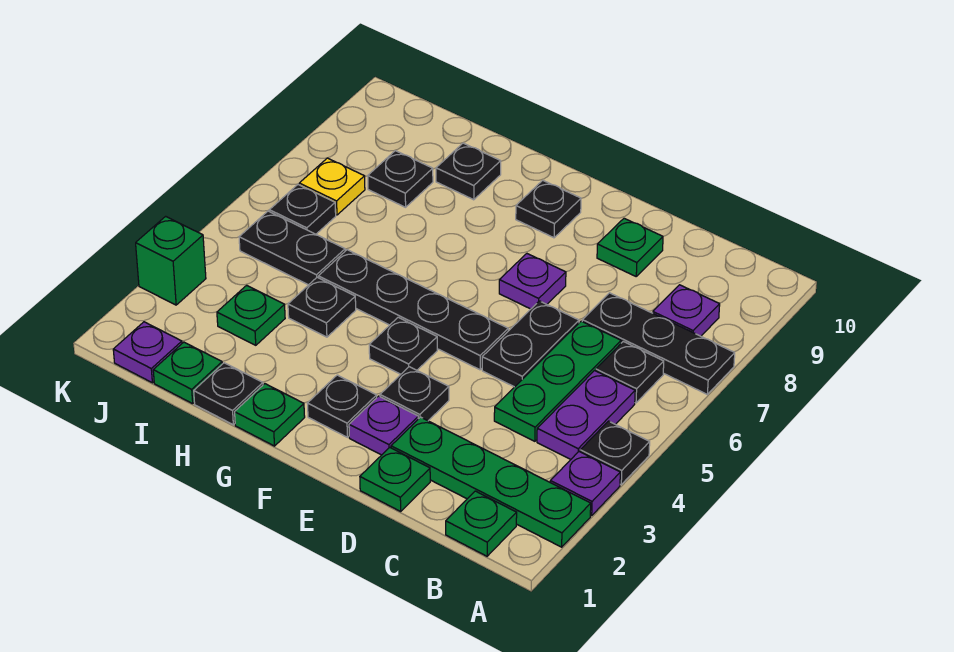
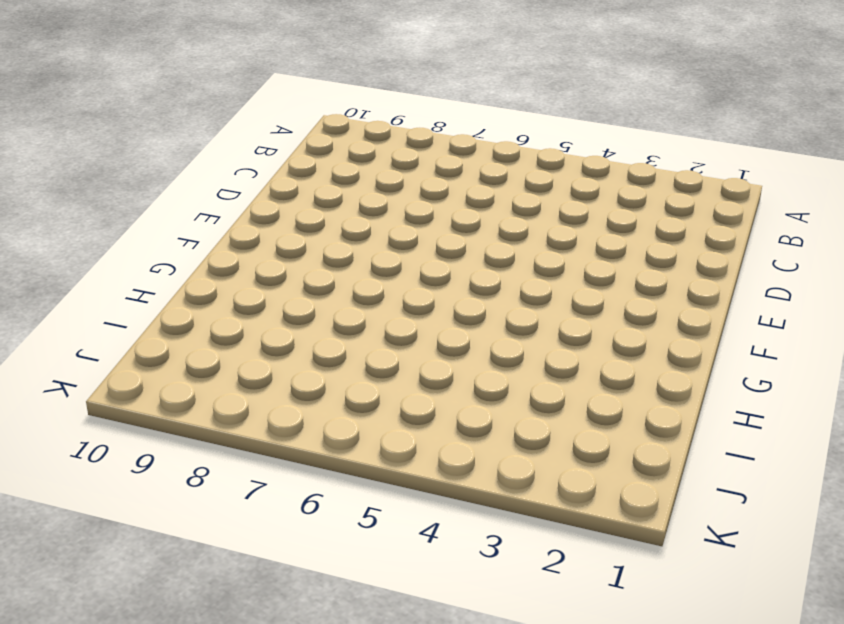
none -> green plate A2:D2 level 1
none -> purple plate A3 level 1
none -> black plate A4 level 1
none -> black plate A7:C7 level 1

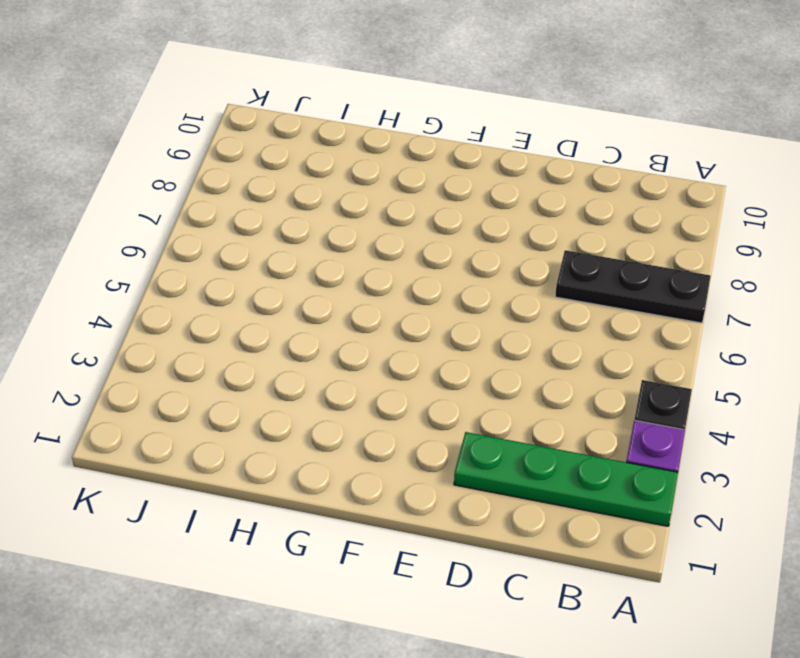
none -> green plate B1 level 1
none -> purple plate B4:B5 level 1
none -> black plate B6 level 1
none -> purple plate B8 level 1

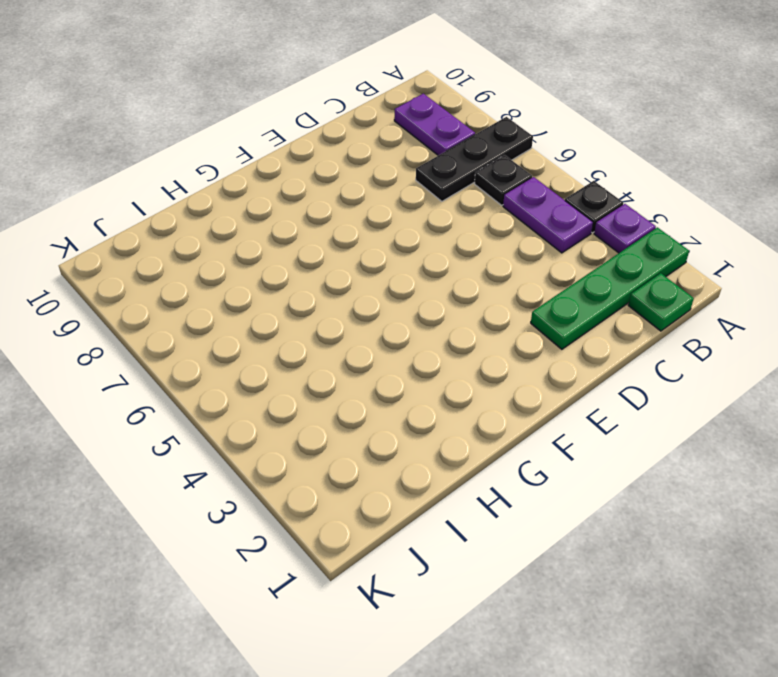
purple plate B8:B9 level 1 -> purple plate B8 level 1
none -> green plate C4:C6 level 1
none -> green plate D1 level 1
none -> black plate D5:D6 level 1
none -> green plate D9 level 1

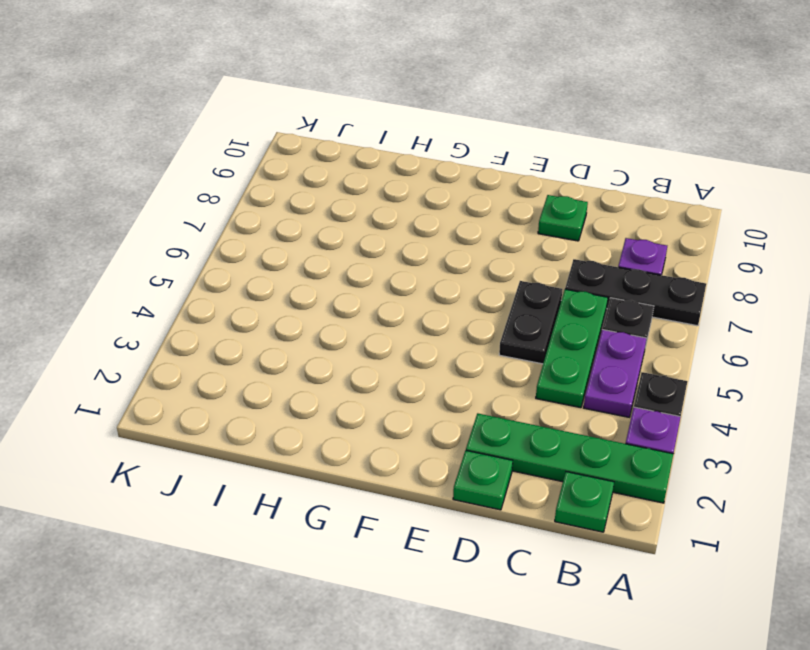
none -> purple plate E2 level 1
none -> black plate E3 level 1
none -> black plate E5:H5 level 1
none -> purple plate E7 level 1

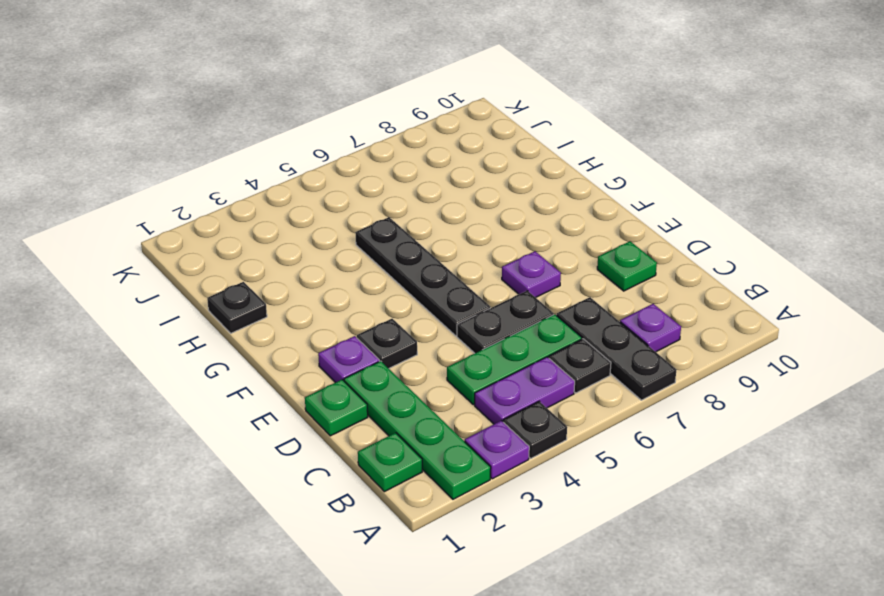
none -> black plate F2 level 1
none -> black plate F4 level 1
none -> black plate F9 level 1
none -> green plate G1 level 1

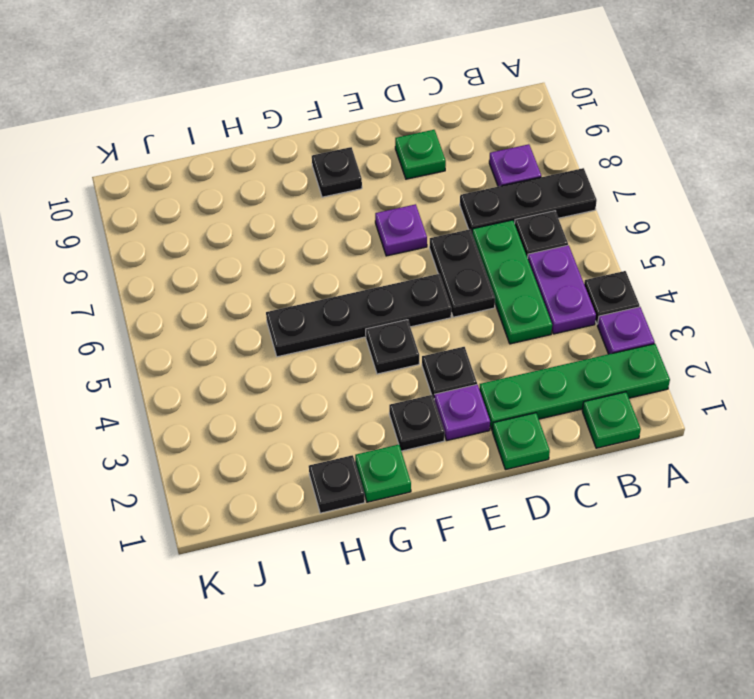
none -> black plate H4 level 1
none -> black plate H9 level 1
none -> green plate I1 level 1
none -> green plate I3 level 1

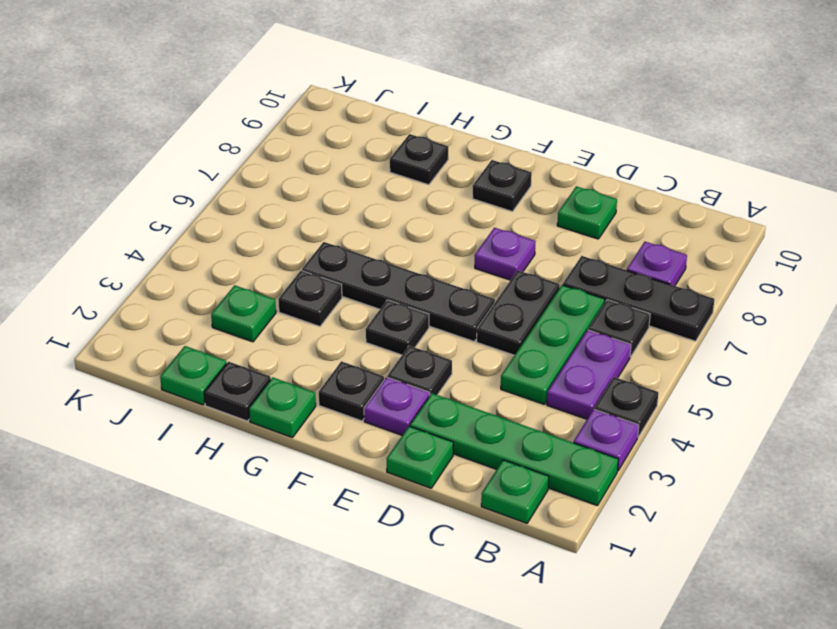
none -> black plate I5:J5 level 1
none -> black plate I8 level 1
none -> purple plate J1 level 1
none -> black plate J6 level 1

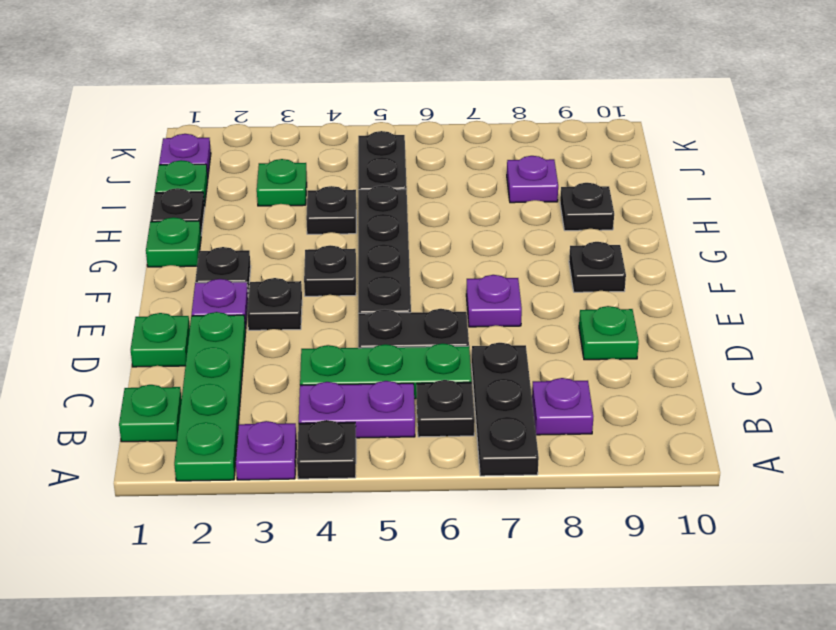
purple plate I8 level 1 -> black plate I8 level 1
none -> black plate J6 level 1
none -> yellow plate J7 level 1
none -> green brick K3 level 1

